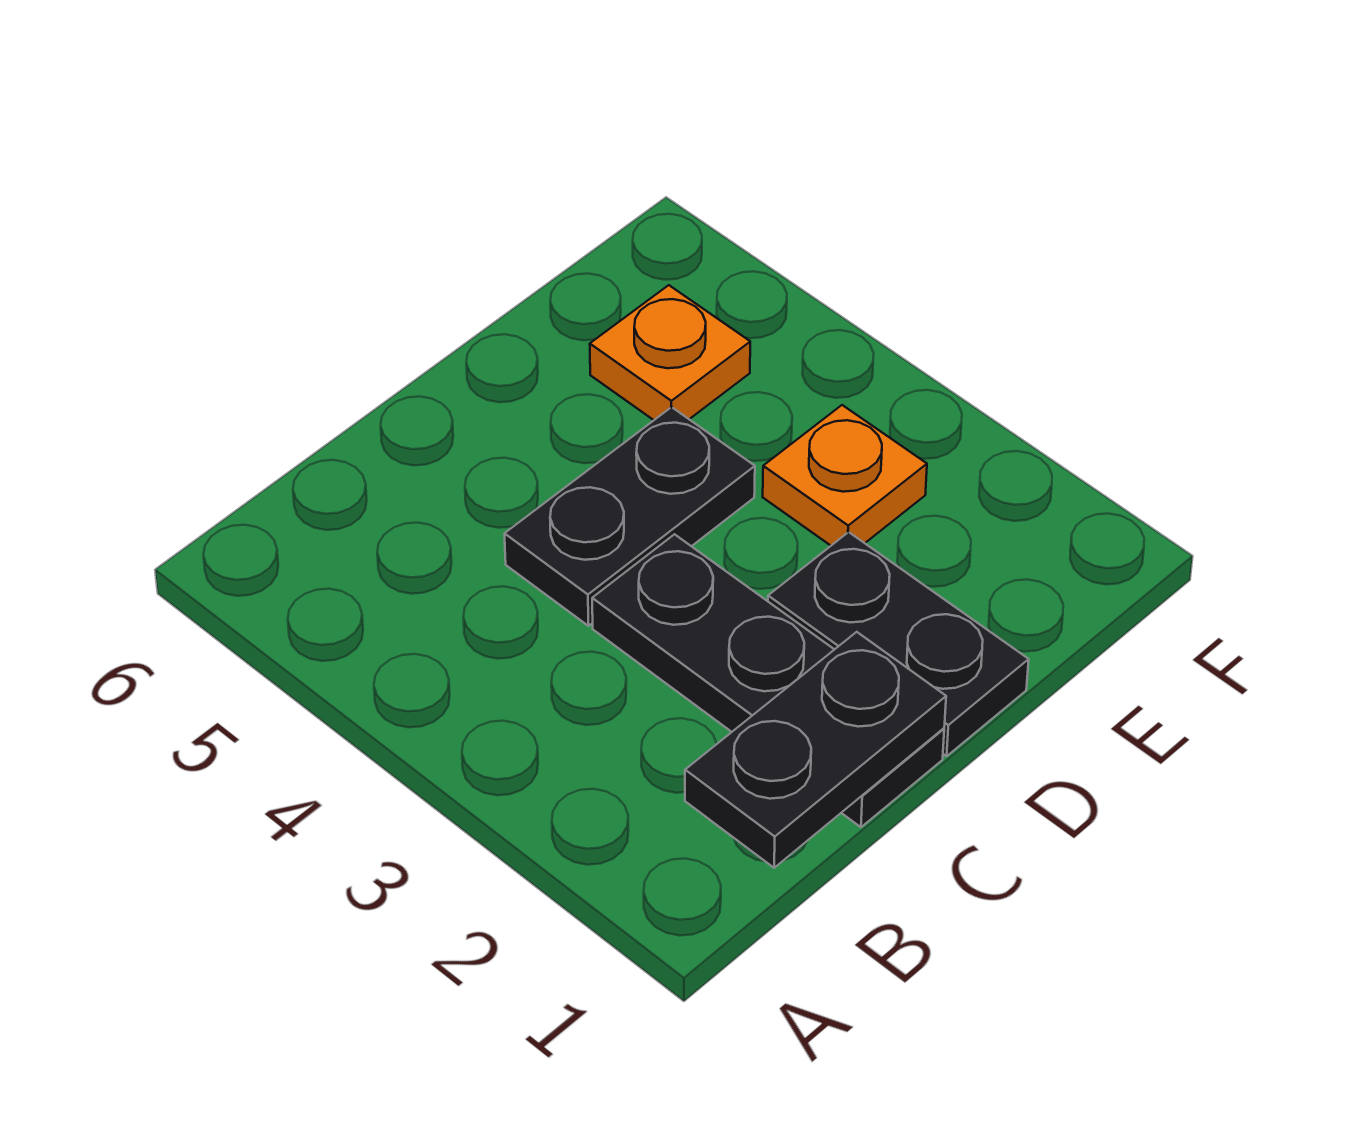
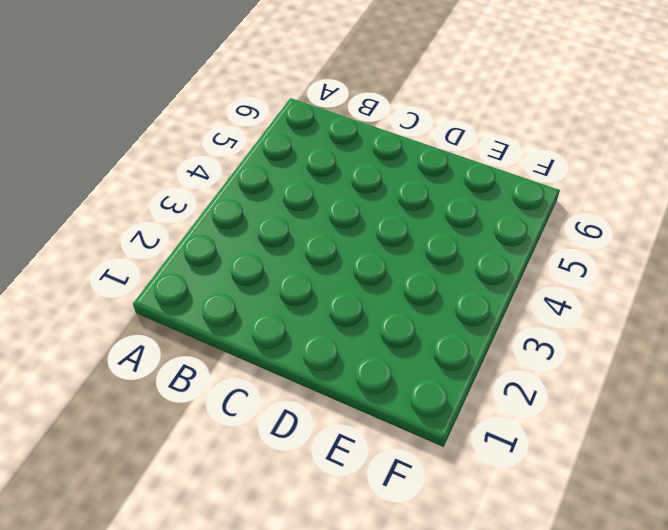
none -> black plate C1:C3 level 1
none -> black plate C4:D4 level 1

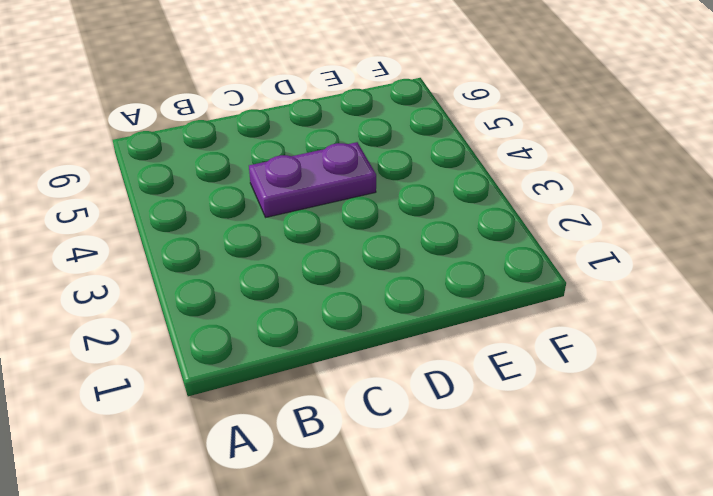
purple plate C4:D4 level 1 -> black plate C4:D4 level 1
none -> black plate C1:C3 level 1
none -> black plate D1:D2 level 1

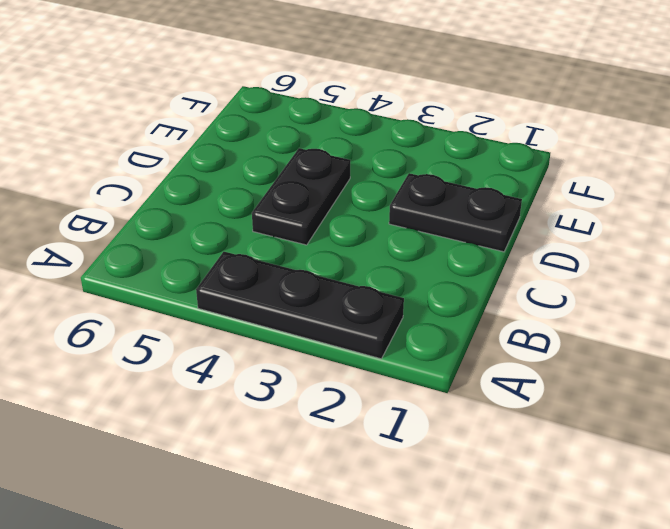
black plate A2:A4 level 1 -> black plate C1:C3 level 1
none -> orange plate E3 level 1
none -> orange plate E5 level 1

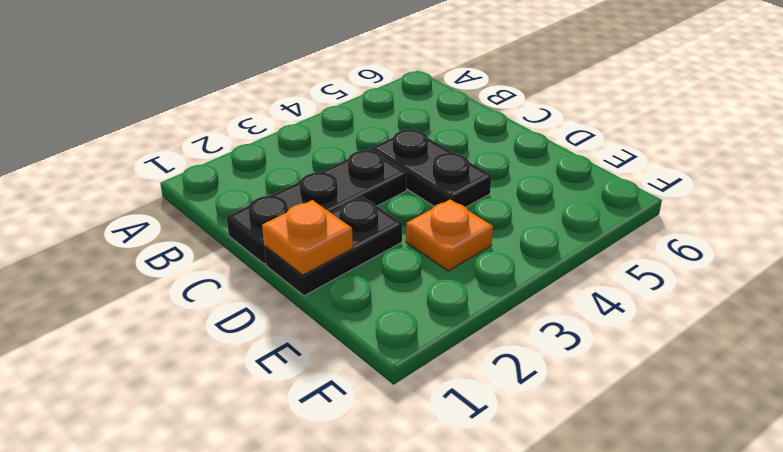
orange plate D1 level 2 -> orange plate E5 level 1
none -> black plate B1:C1 level 2

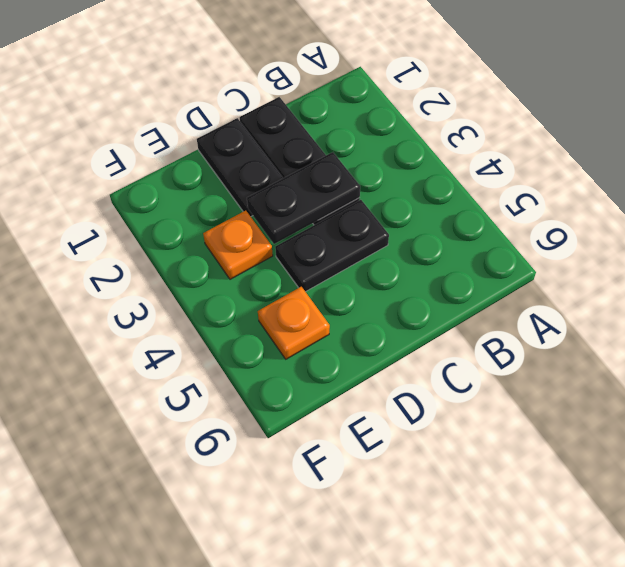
black plate C3:D3 level 2 -> black plate B1:C1 level 2

